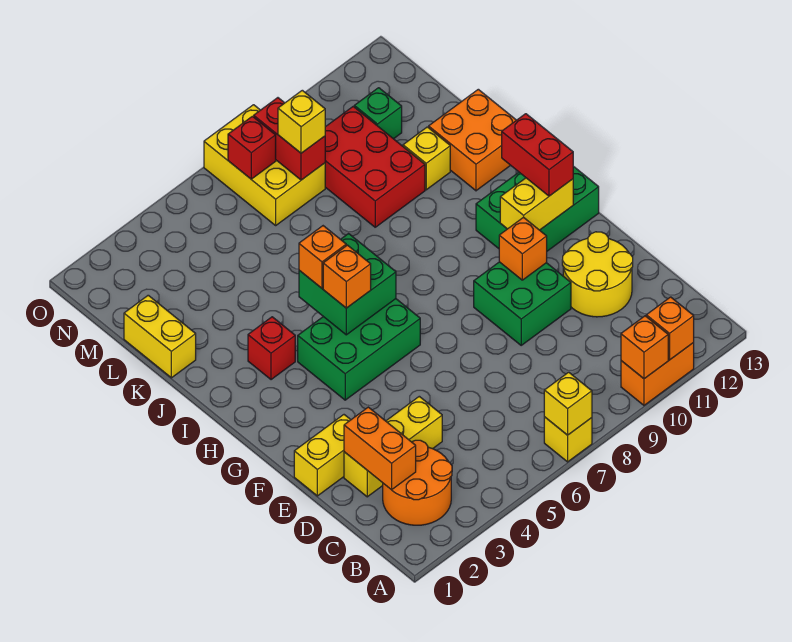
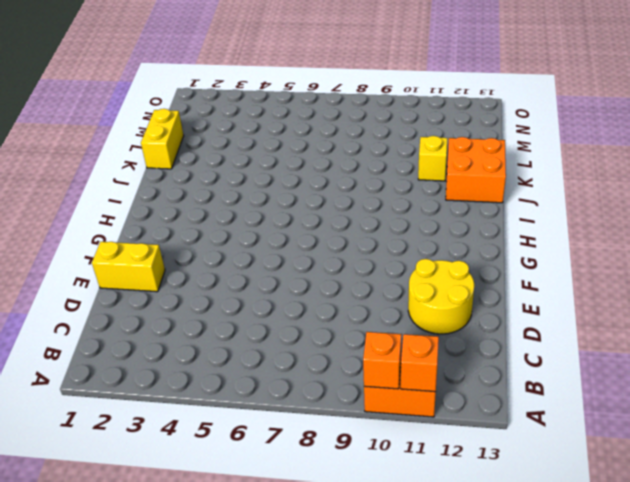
none -> yellow brick A7 level 1
none -> orange round brick B2:C3 level 1
none -> yellow brick D2:D4 level 1

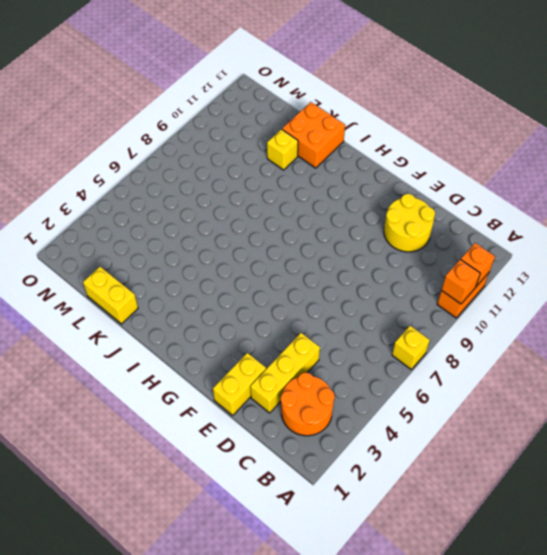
none -> green brick E9:F10 level 1
none -> green brick G4:H6 level 1
none -> green brick G11:H13 level 1

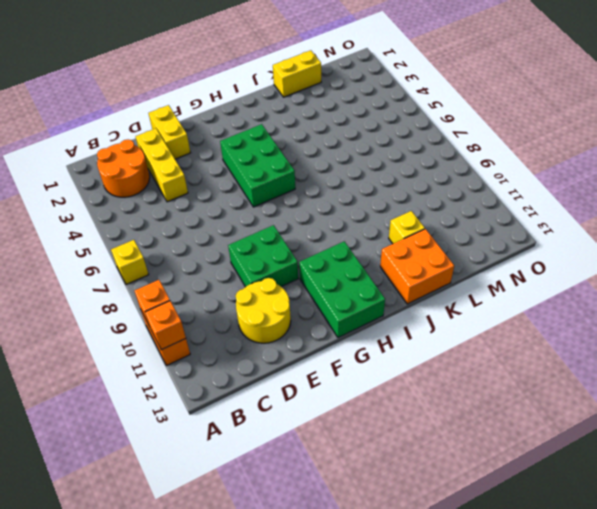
none -> red brick I3 level 1
none -> red brick K9:M10 level 1
none -> yellow brick M7:O8 level 1

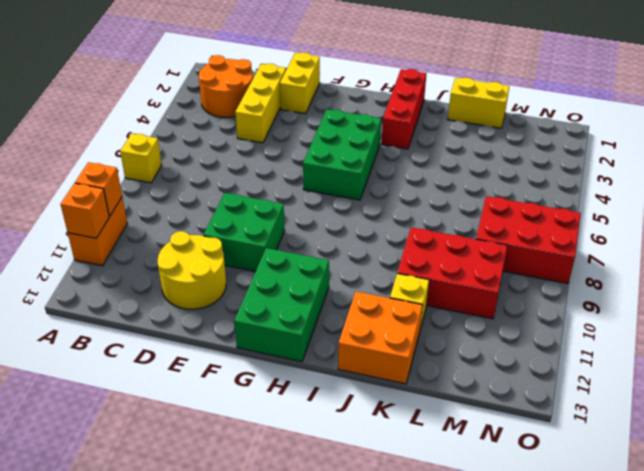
red brick I1:I3 level 1 -> red brick I3 level 1
red brick M7:O8 level 1 -> yellow brick M7:O8 level 1
none -> green brick M11 level 1
none -> yellow brick A7 level 2
none -> orange brick C2:D2 level 2

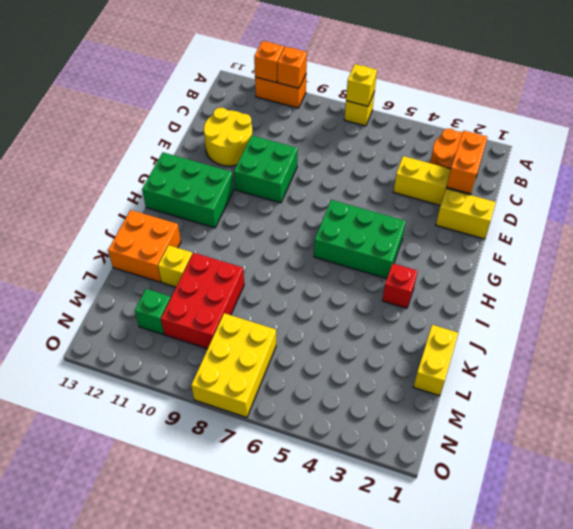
none -> orange brick F10 level 2
none -> yellow brick G11:G12 level 2
none -> green brick H5:I6 level 2

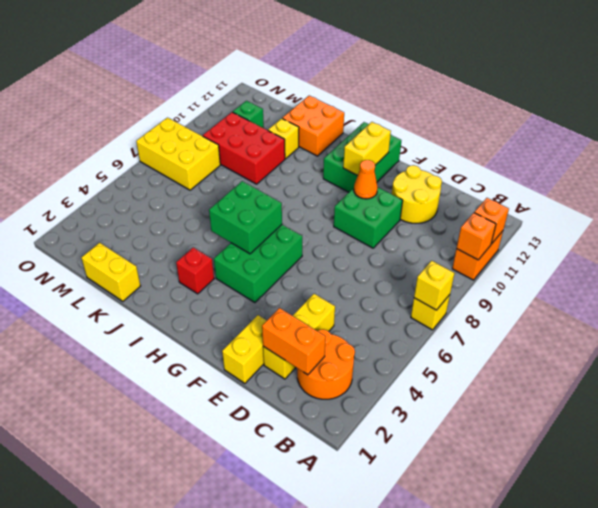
orange cone F10 level 2 -> orange brick F10 level 2
none -> red brick M8:N8 level 2
none -> red brick N7 level 2
none -> red brick G12:H12 level 3

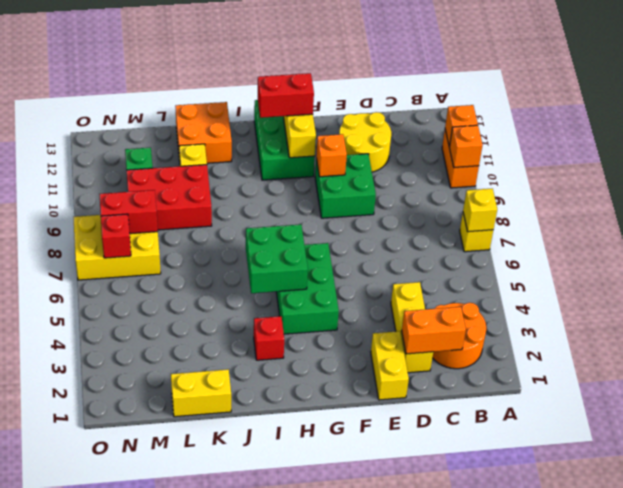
none -> orange brick H5 level 3
none -> orange brick I5 level 3
none -> yellow brick M8 level 3

